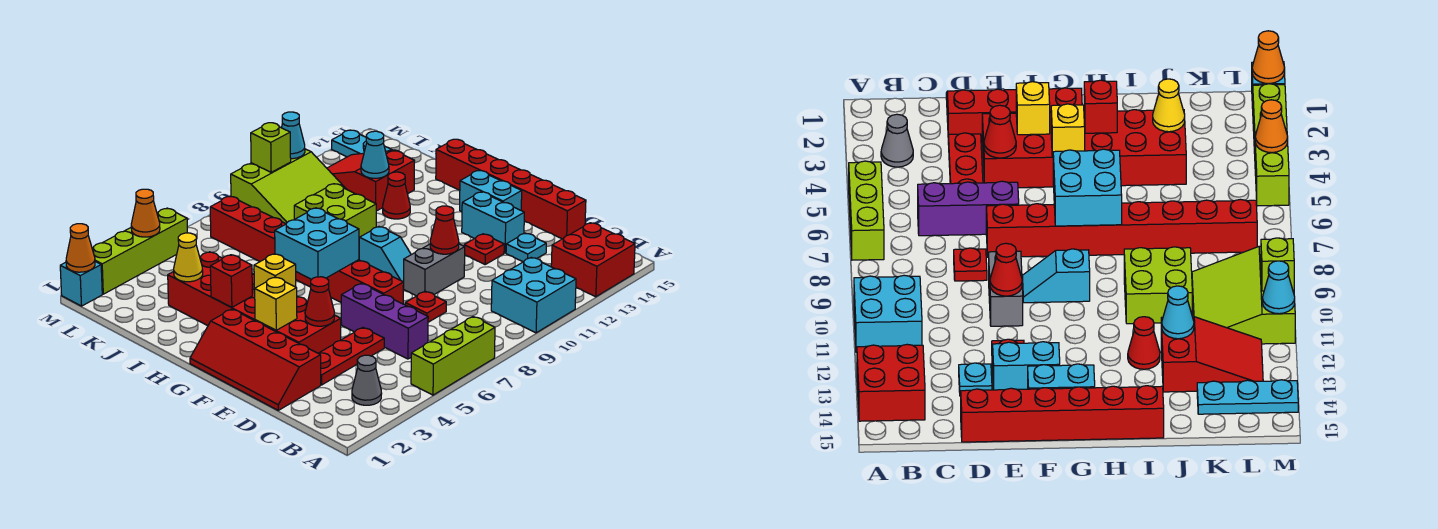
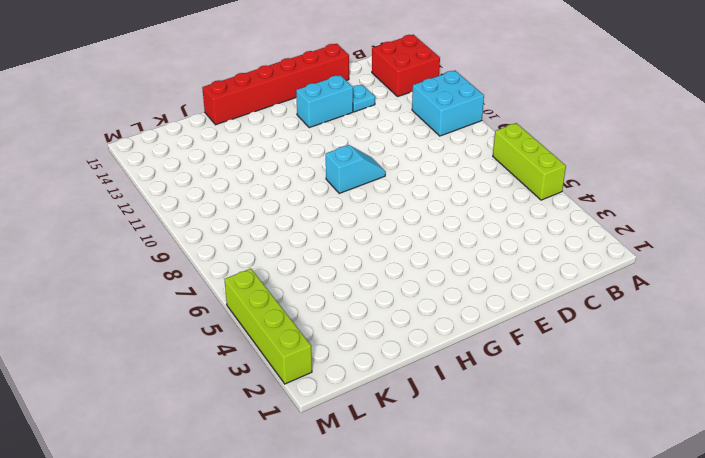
none -> grey cone B3 level 1
none -> purple brick C6:E6 level 1
none -> red slope D1:G2 level 1 top 2
none -> red plate D3:D5 level 1

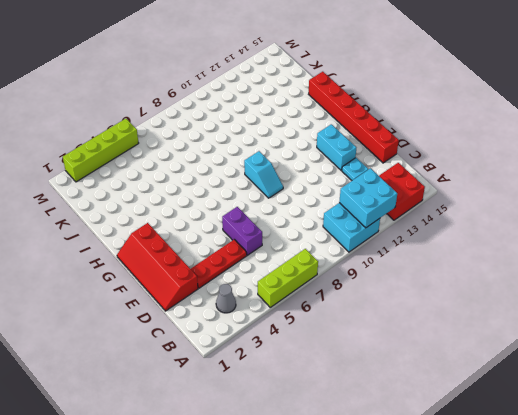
cyan brick A11:B12 level 2 -> cyan brick G6:H7 level 2
purple brick D6:E6 level 1 -> purple brick C6:E6 level 1
none -> red plate D8 level 1
none -> red brick E3:J4 level 1
none -> red brick E7:L7 level 1
none -> grey brick E9:E10 level 1

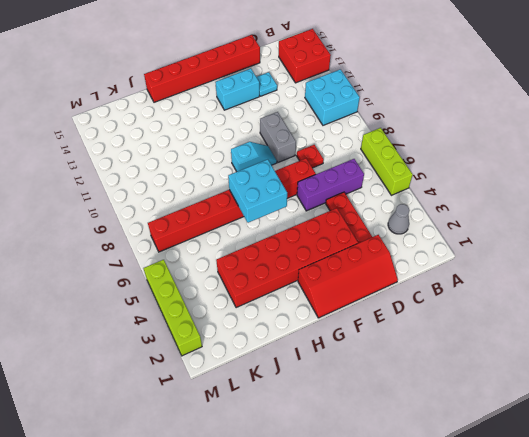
none -> red plate E12 level 1
none -> cyan brick F14:G14 level 1
none -> lime brick I9:J10 level 1
none -> red cone I12 level 1

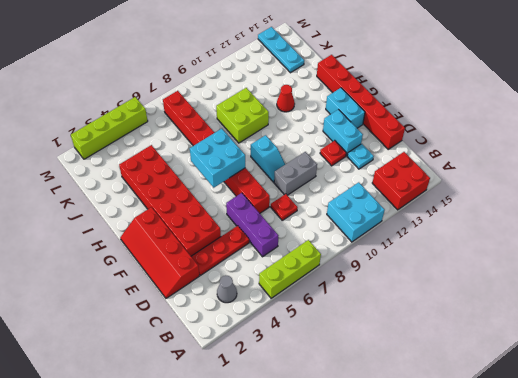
none -> red slope J12:L13 level 1 top J
none -> lime slope K9:M11 level 1 top M
none -> cyan brick M1 level 1
none -> red cone E4 level 2

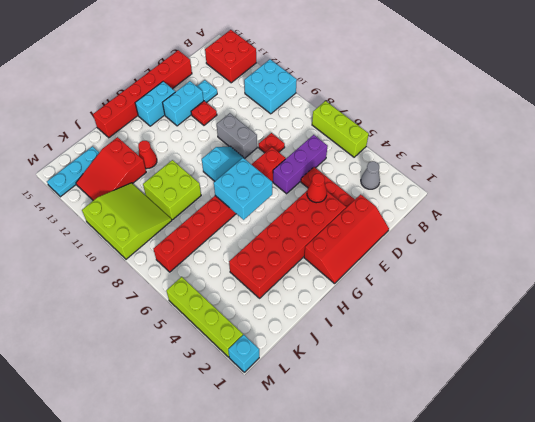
none -> red cone E10 level 2
none -> yellow brick F3 level 2
none -> yellow brick G4 level 2
none -> red brick H3 level 2

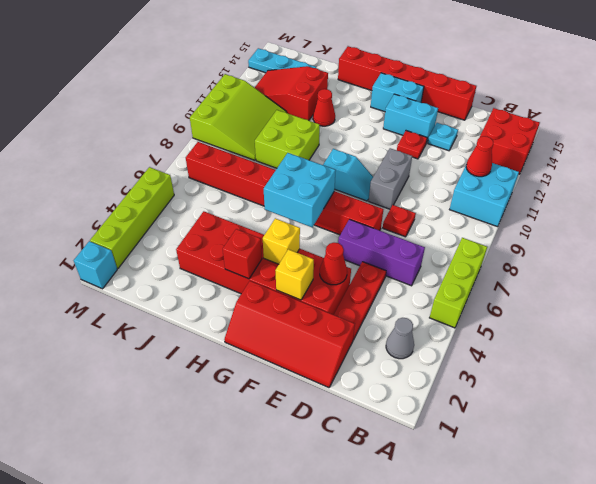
red cone B11 level 2 -> red cone E10 level 2
none -> yellow cone J3 level 2
none -> cyan cone J12 level 2
none -> orange cone M1 level 2
none -> orange cone M4 level 2

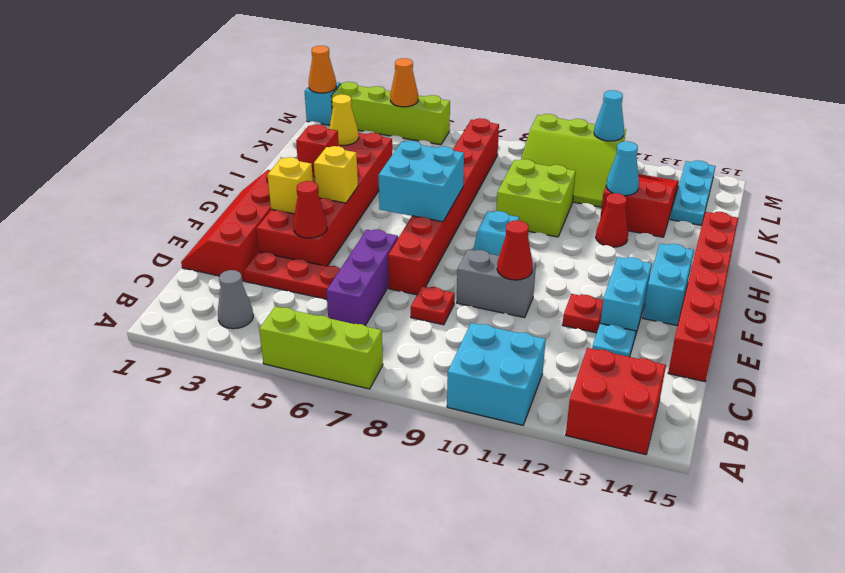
none -> lime brick M10 level 2

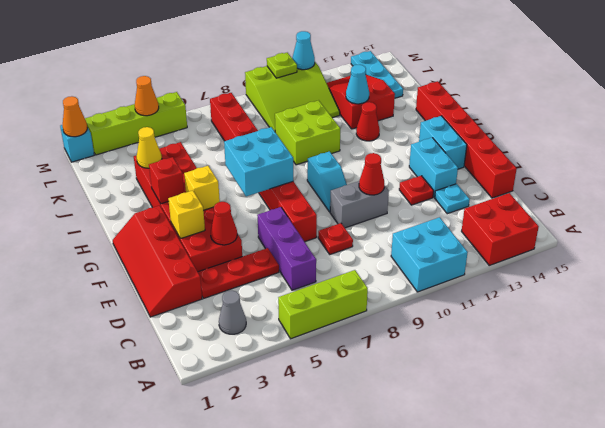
lime plate M10 level 2 -> lime brick M10 level 2

